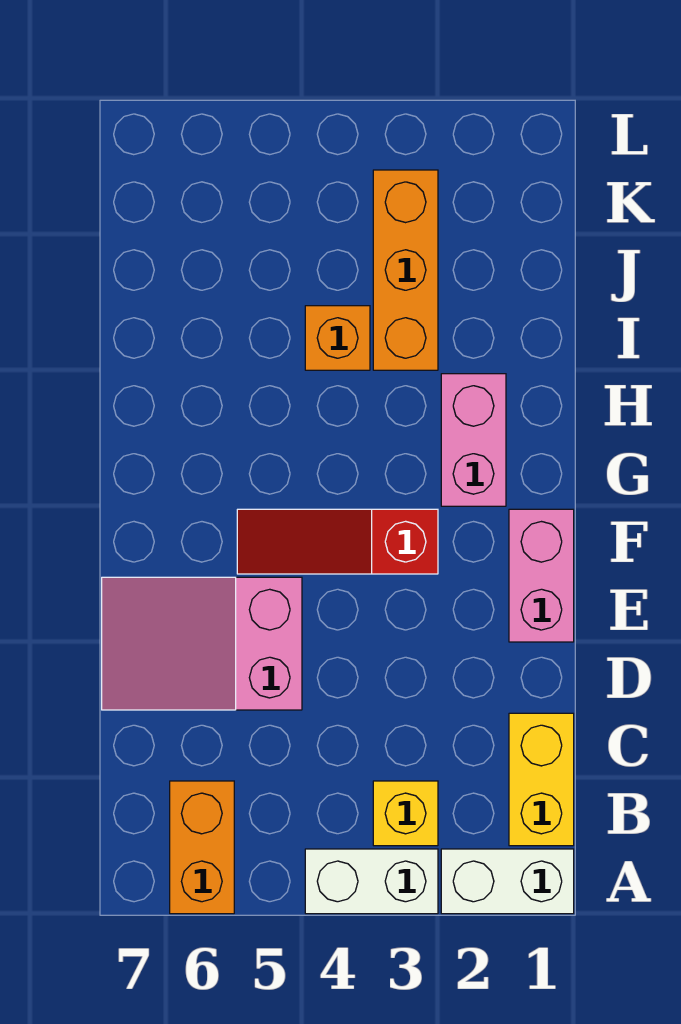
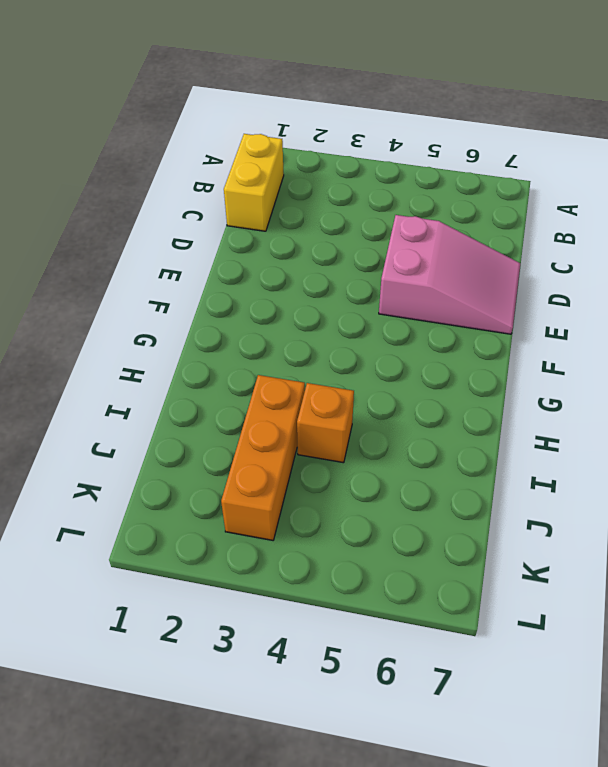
none -> white brick A1:A2 level 1
none -> white brick A3:A4 level 1

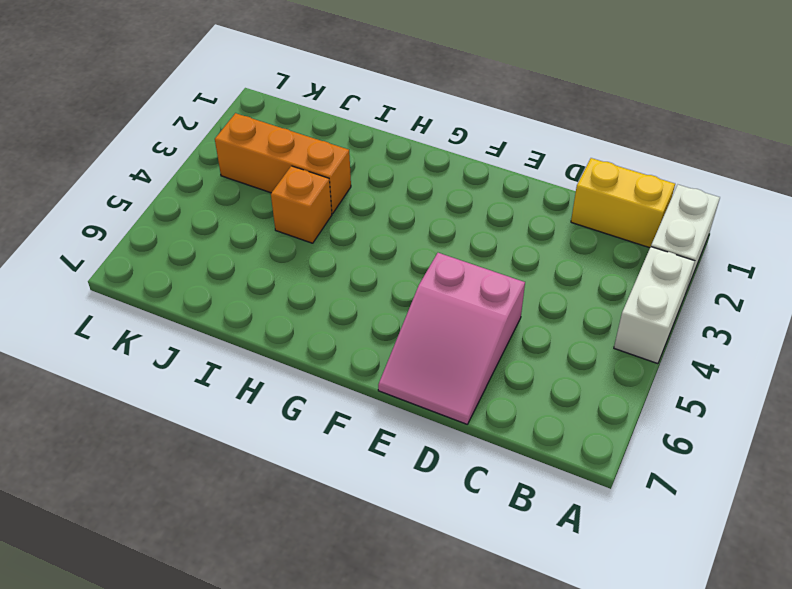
none -> orange brick A6:B6 level 1
none -> yellow brick B3 level 1

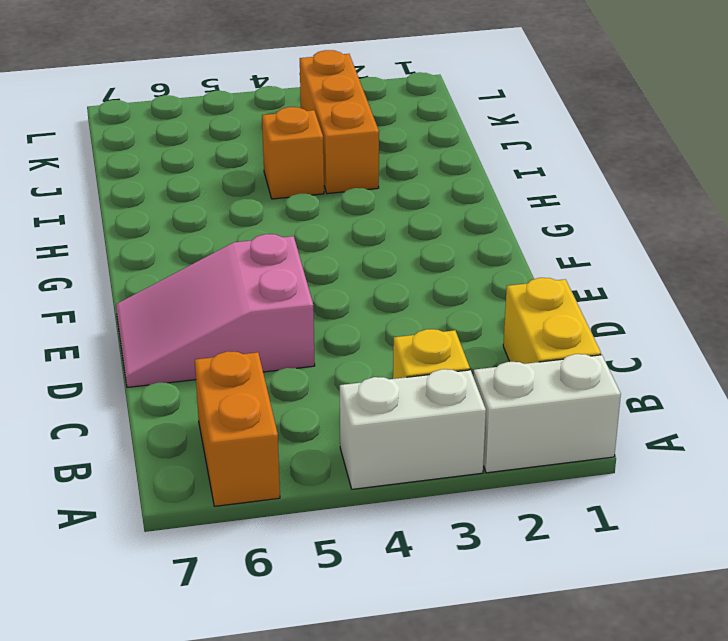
none -> pink brick E1:F1 level 1
none -> red slope F3:F5 level 1 top 3

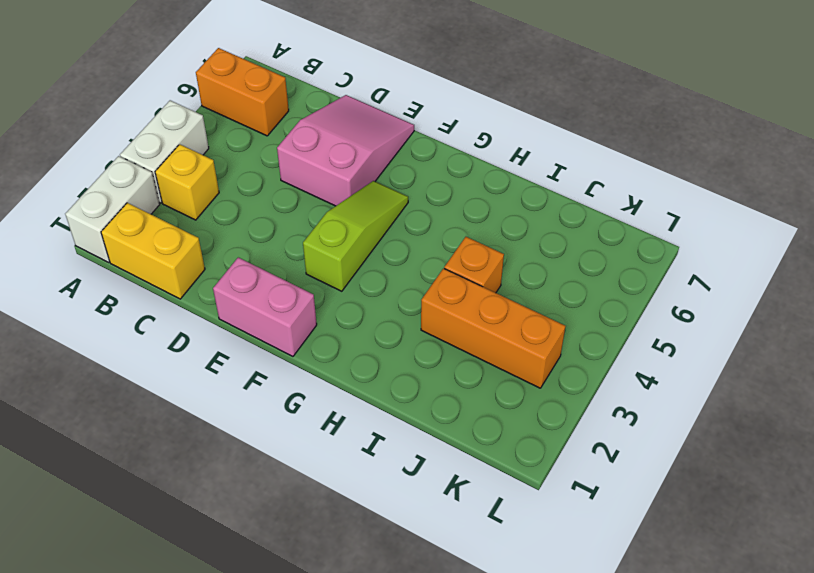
lime slope F3:F5 level 1 top 3 -> red slope F3:F5 level 1 top 3
none -> pink brick G2:H2 level 1

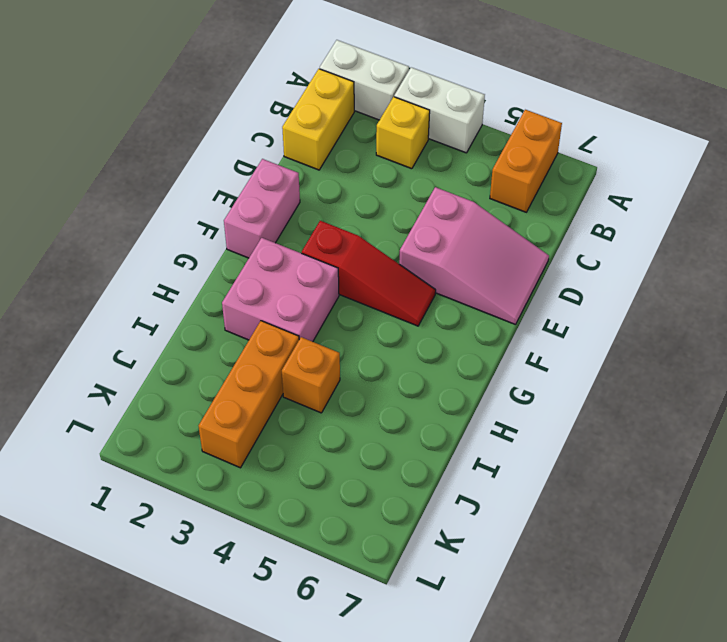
pink brick G2:H3 level 1 -> pink brick G2:H2 level 1

